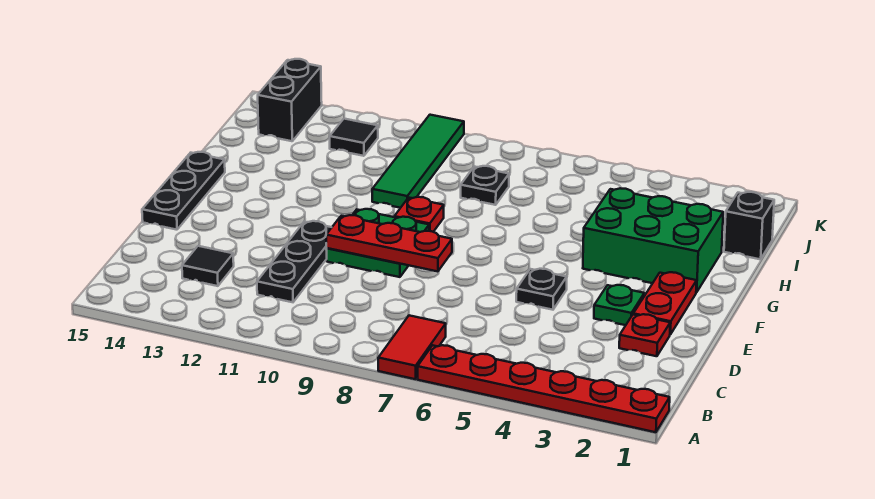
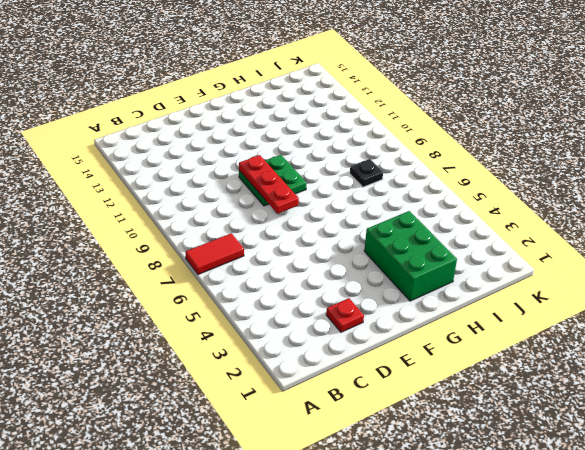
none -> red plate A1:A6 level 1
none -> black plate C11:E11 level 1
none -> black tile C13 level 1

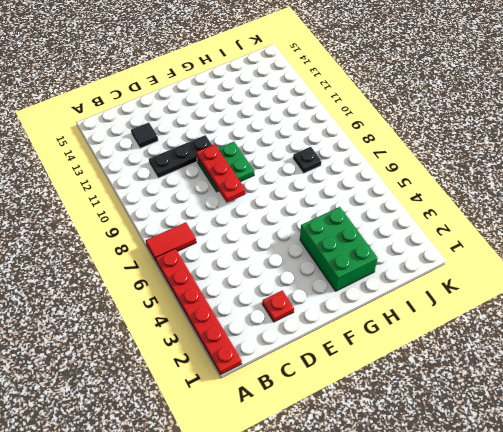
none -> red plate E2:F2 level 1
none -> green plate E3 level 1
none -> black plate E5 level 1

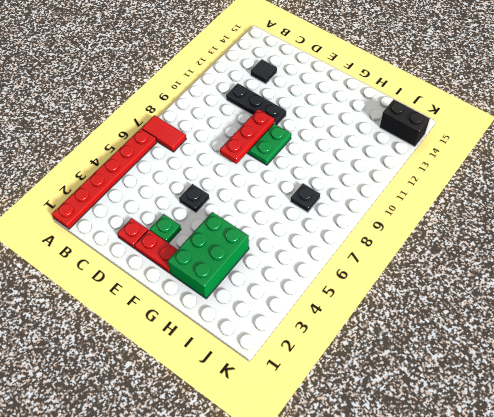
none -> black plate E15:G15 level 1
none -> red plate G9 level 1
none -> green tile H10:K10 level 1

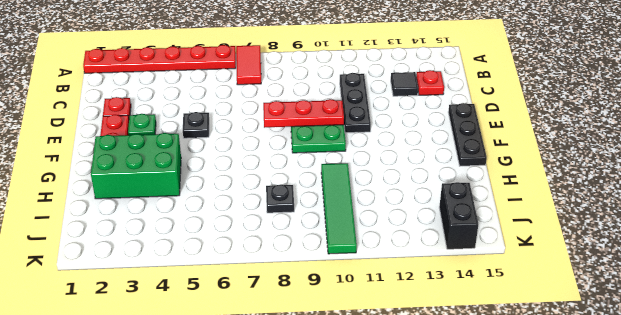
red plate C14 level 1 -> red plate G9 level 1
none -> black brick I1 level 1
none -> black tile J12 level 1

